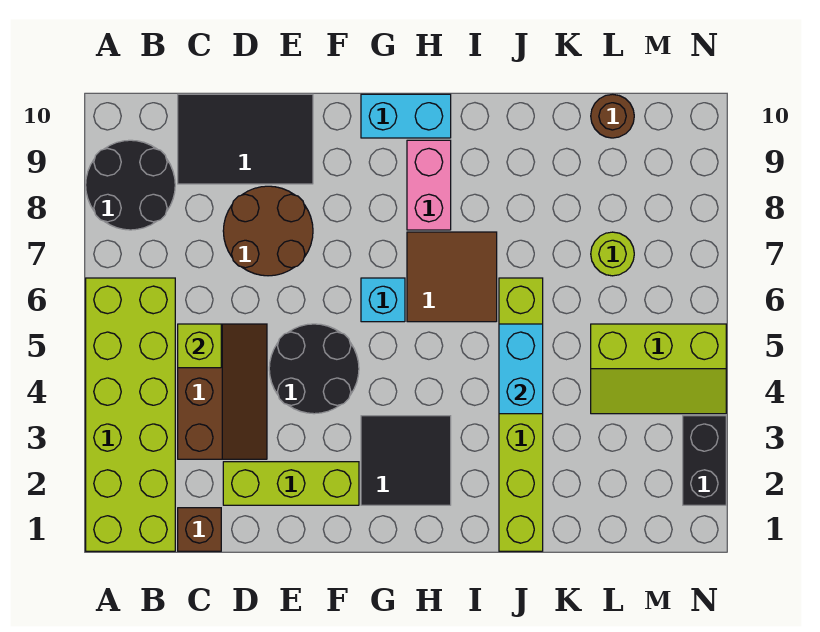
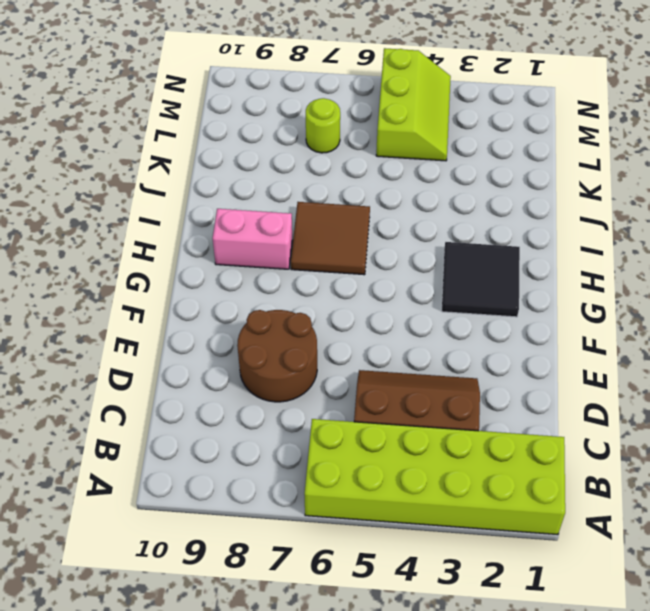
none -> black round brick A8:B9 level 1
none -> brown brick C1 level 1
none -> black tile C9:E10 level 1

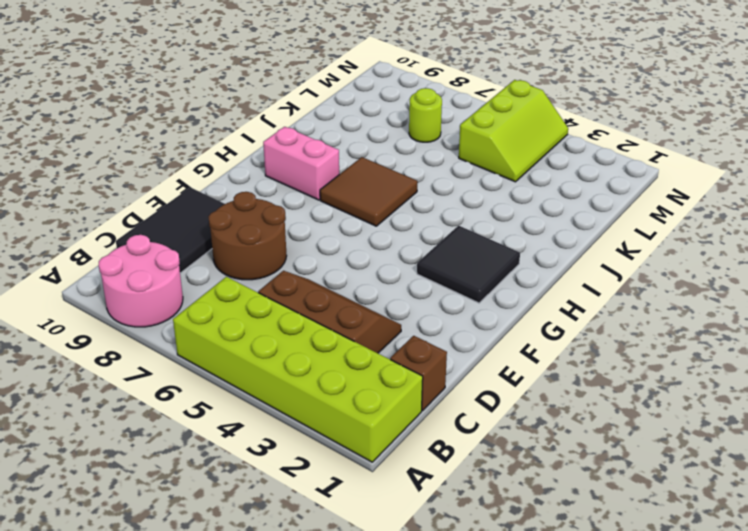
pink round brick A8:B9 level 1 -> black round brick A8:B9 level 1
none -> lime brick D2:F2 level 1
none -> black round brick E4:F5 level 1
none -> cyan brick G6 level 1

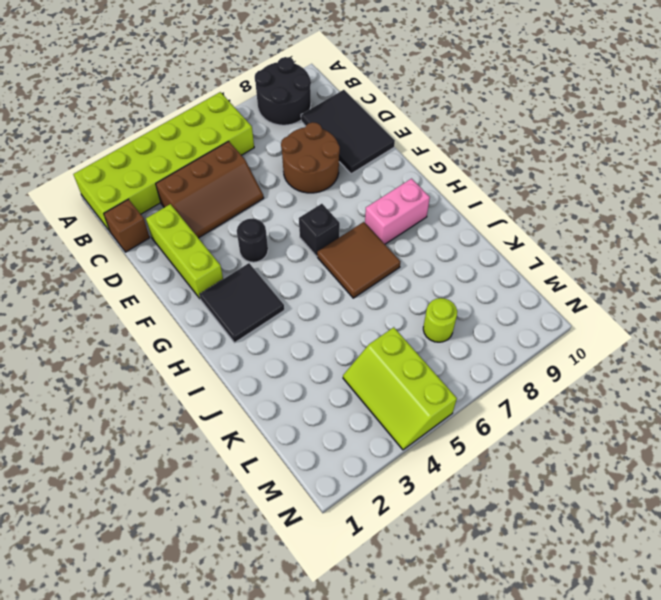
black round brick F4 level 1 -> black round brick E4:F5 level 1
black brick G6 level 1 -> cyan brick G6 level 1
none -> cyan brick G10:H10 level 1
none -> lime brick J1:J6 level 1
none -> brown round brick L10 level 1

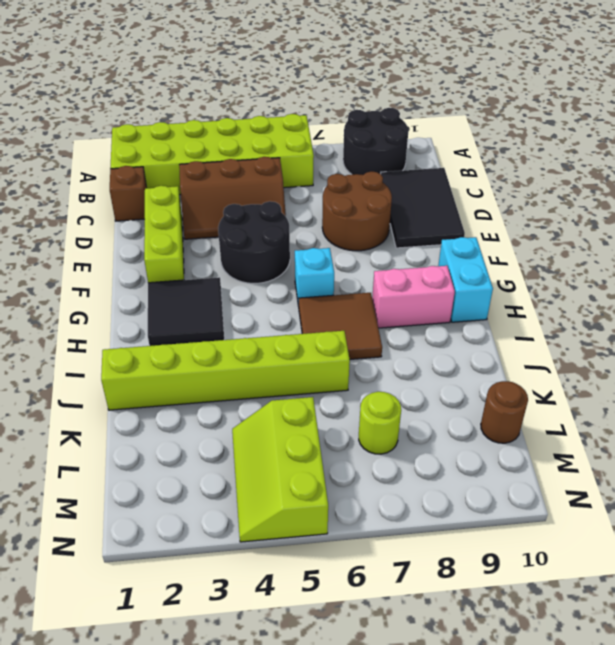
none -> black brick N2:N3 level 1
none -> lime brick C5 level 2
none -> cyan brick J4:J5 level 2

